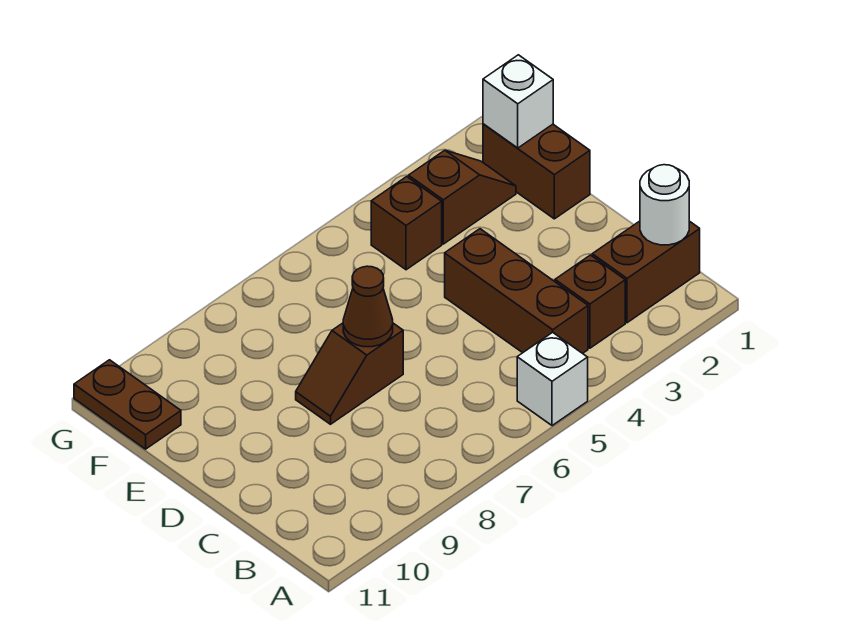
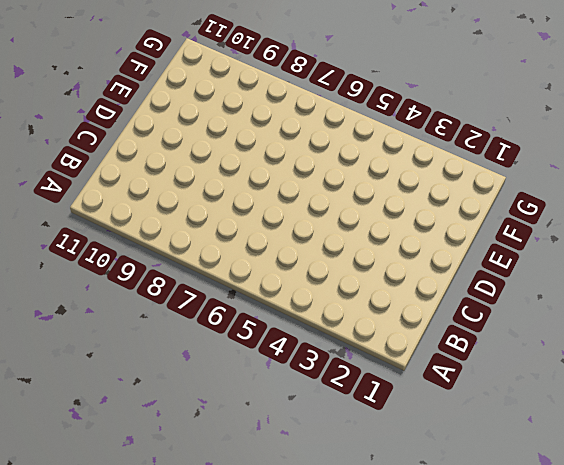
none -> white brick A5 level 1
none -> brown brick B1:B2 level 1
none -> brown brick B3 level 1

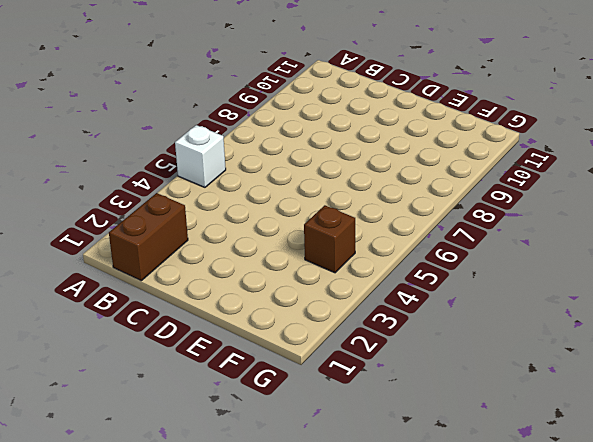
none -> brown brick B3 level 1
none -> brown brick B4:D4 level 1
none -> brown slope D7:D8 level 1 top 7

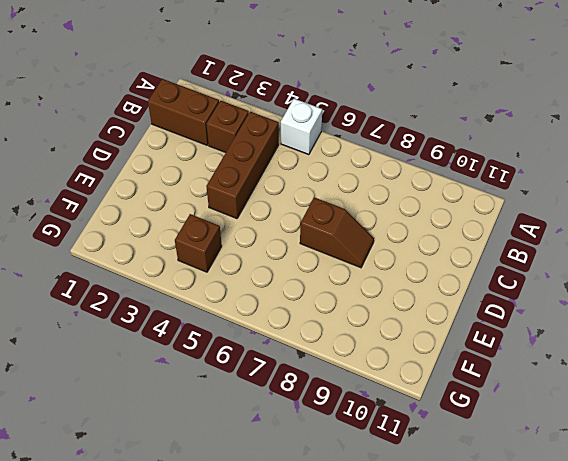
none -> brown brick E1:F1 level 1
none -> brown slope F2:F3 level 1 top 3
none -> brown plate F11:G11 level 1

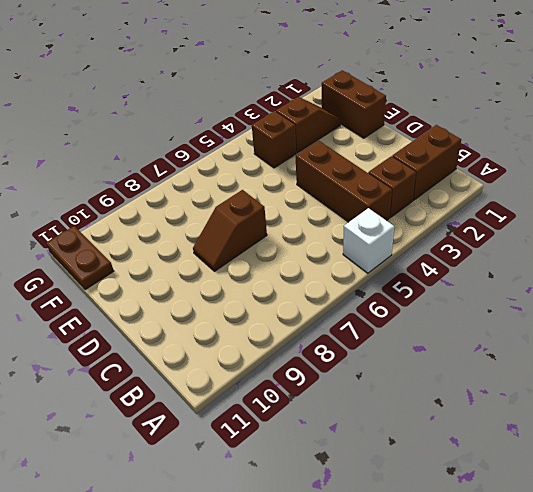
none -> white round brick B1 level 2
none -> brown cone D7 level 2
none -> white brick F1 level 2

